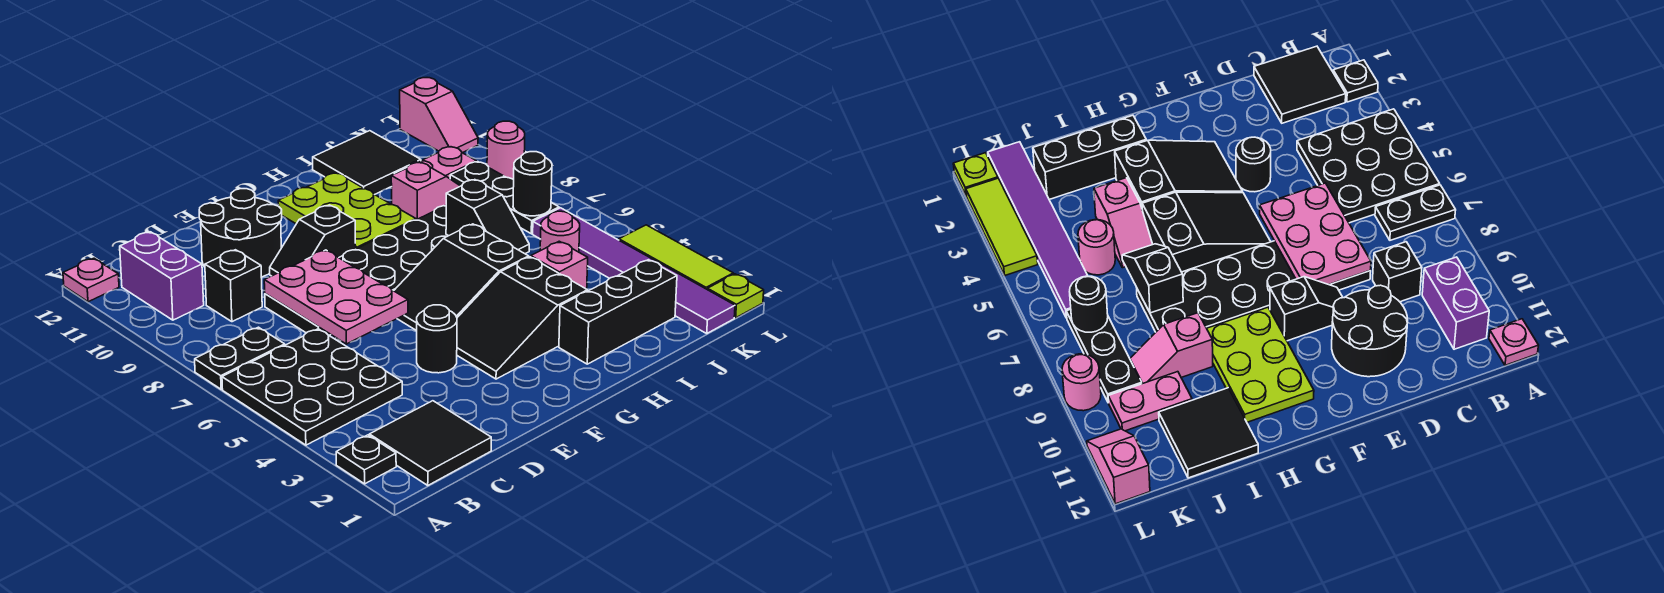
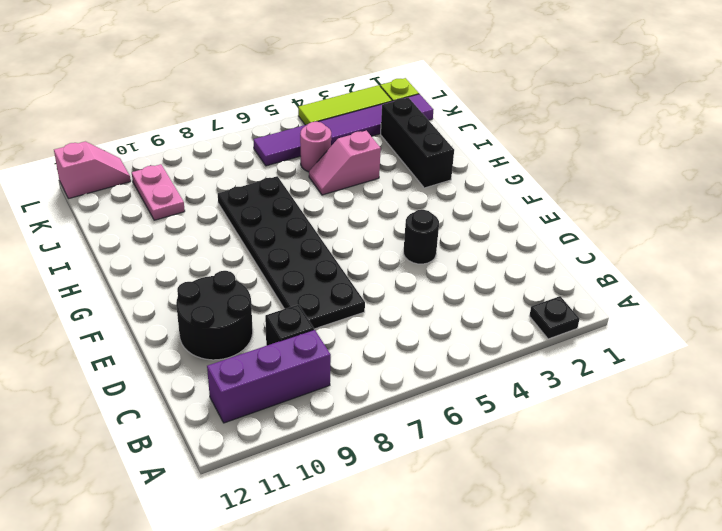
purple brick B9:B11 level 1 -> purple brick B10:B11 level 1
none -> black plate A4:C6 level 1
none -> black plate A7:B7 level 1
none -> pink plate A12 level 1

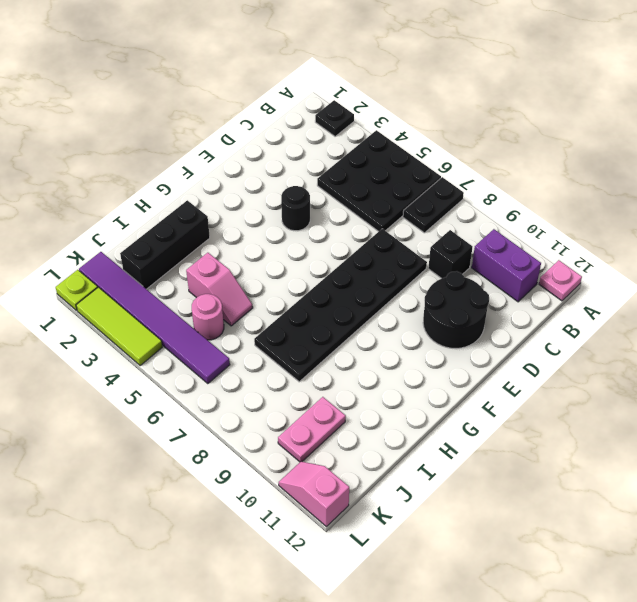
none -> black tile B1:C2 level 1
none -> black slope E9:F9 level 1 top F
none -> black slope F3:H4 level 1 top H

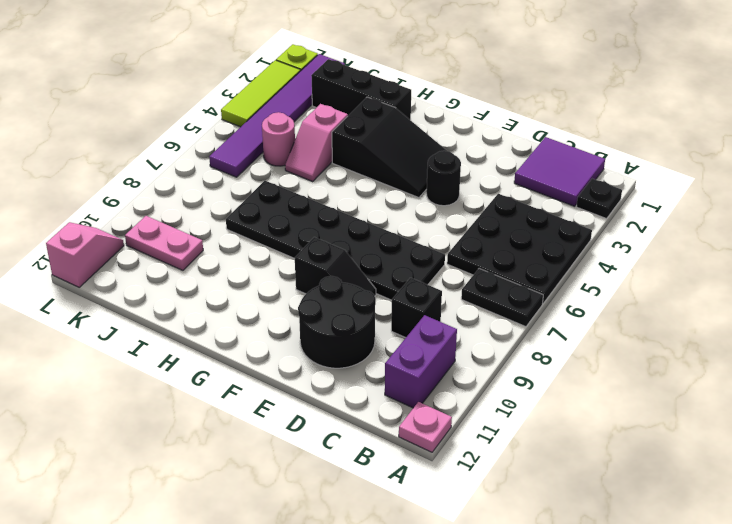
purple tile B1:C2 level 1 -> black tile B1:C2 level 1
none -> black slope F5:H6 level 1 top H
none -> lime plate G9:H11 level 1
none -> pink slope I9:J9 level 1 top I

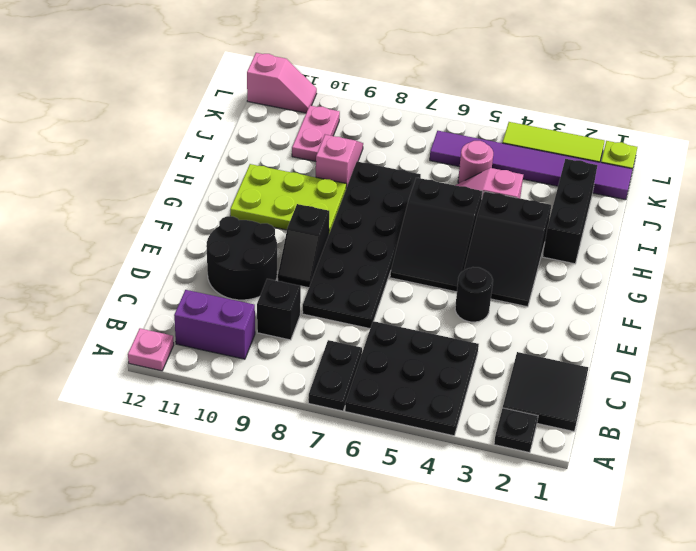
none -> black tile I11:J12 level 1
none -> black plate K7:K9 level 1
none -> pink round brick L9 level 1

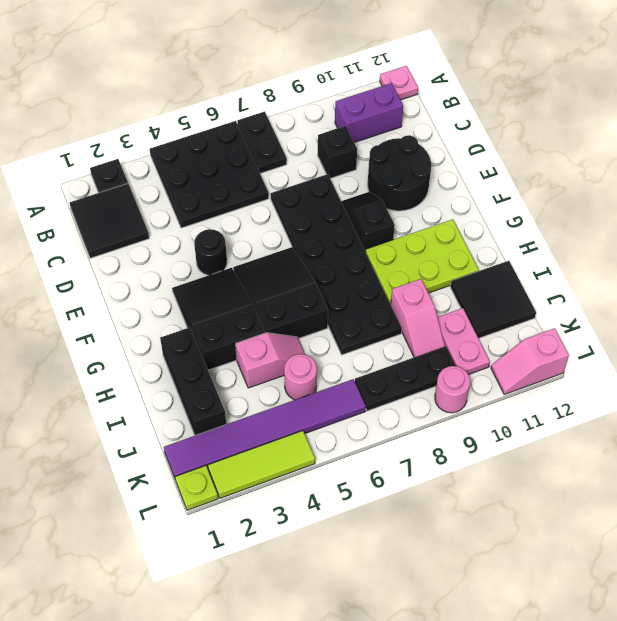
none -> pink plate D6:E8 level 2
none -> black slope I6:I7 level 2 top 7
none -> black round brick K7 level 2

